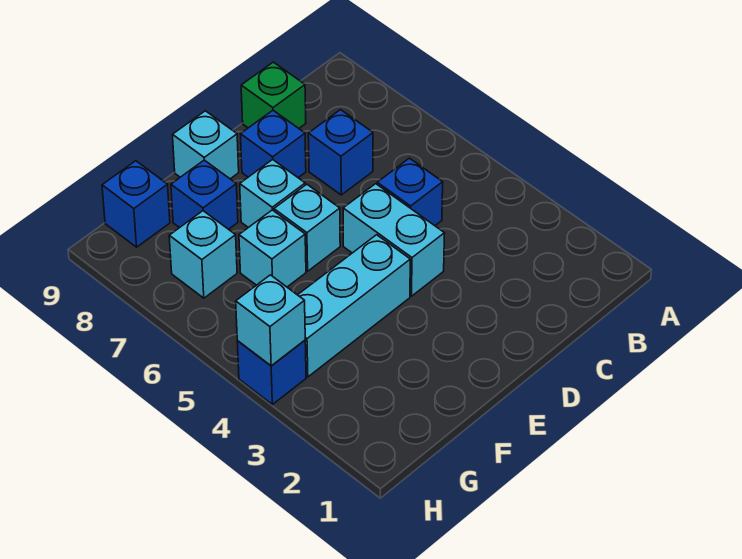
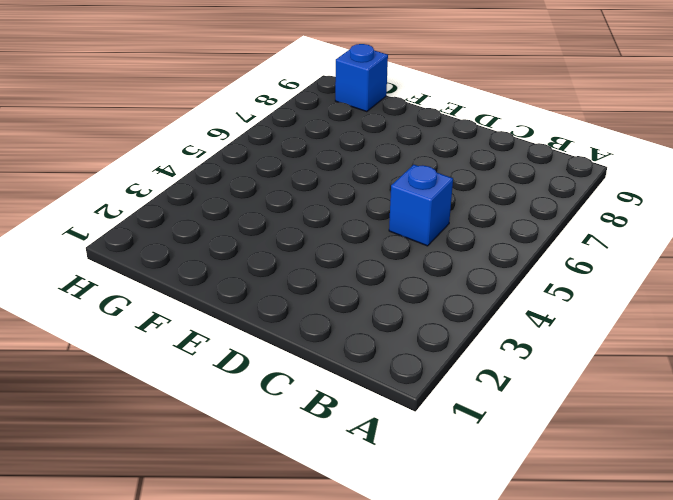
none -> blue brick C7 level 1
none -> green brick C9 level 1
none -> cyan brick D4:D5 level 1

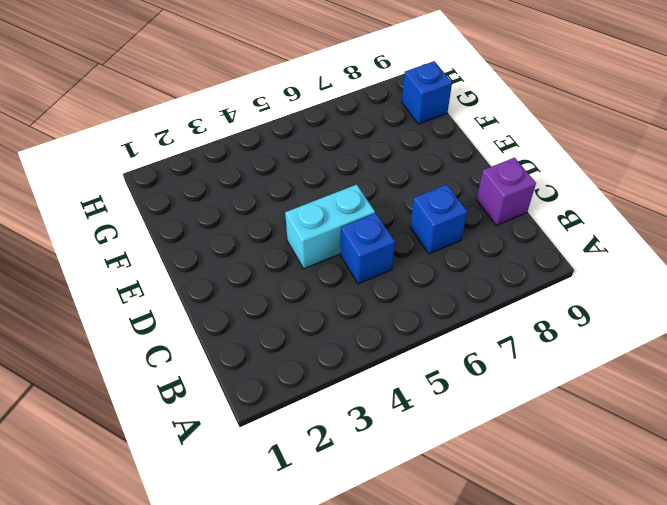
purple brick C9 level 1 -> green brick C9 level 1
none -> blue brick D8 level 1
none -> cyan brick E4:G4 level 1
none -> cyan brick E6 level 1

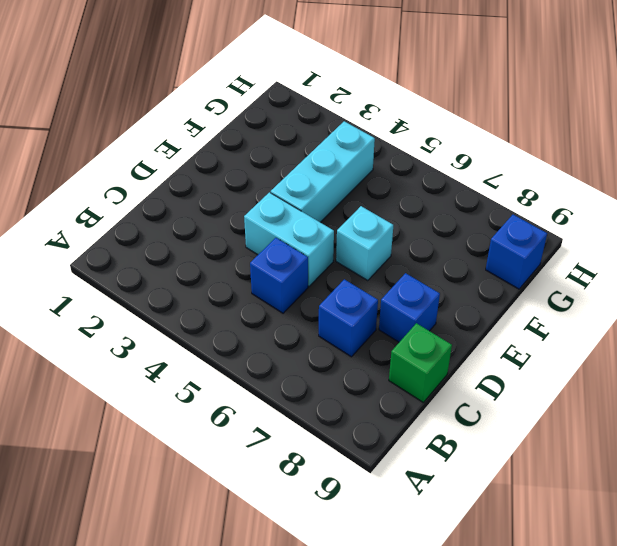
none -> cyan brick E7 level 1
none -> cyan brick E9 level 1
none -> cyan brick F6 level 1

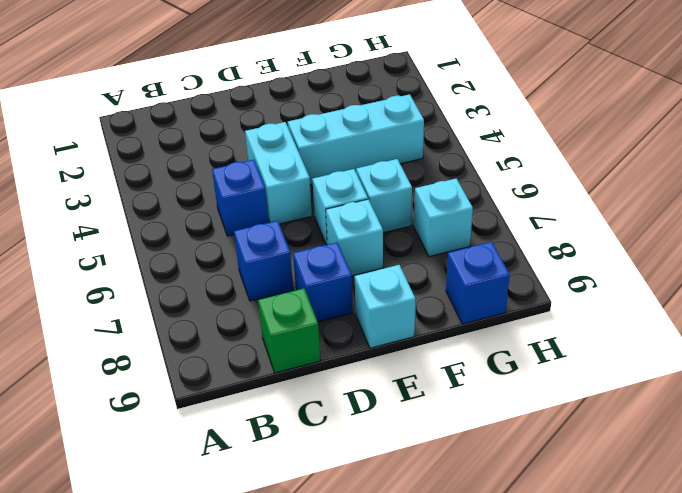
none -> blue brick F8 level 1
none -> blue brick H4 level 1
none -> cyan brick H4 level 2

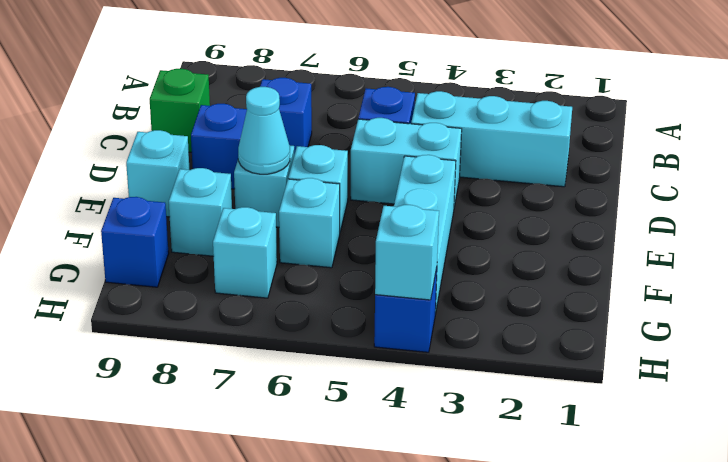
cyan brick C2:C4 level 1 -> none
cyan cone E7 level 2 -> none
cyan brick F8 level 1 -> blue brick F8 level 1

